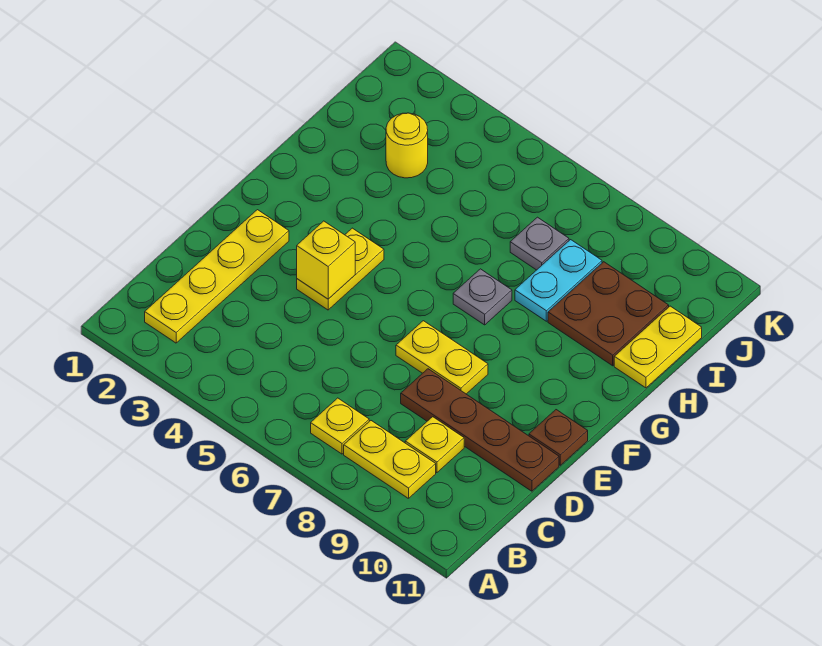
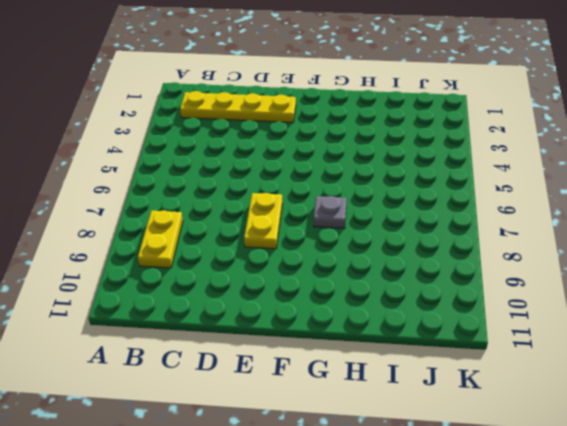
none -> yellow plate B7 level 1
none -> yellow plate C9 level 1
none -> brown plate D8:D11 level 1

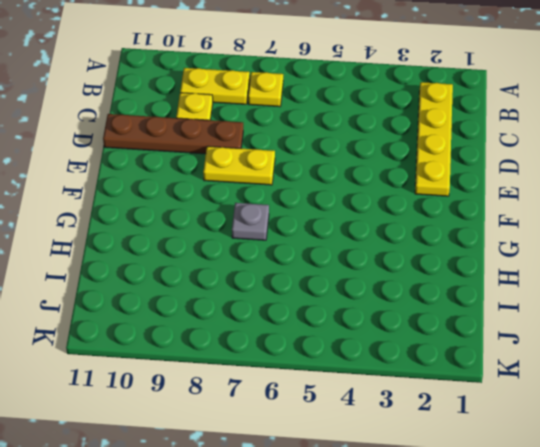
none -> yellow plate E4:F4 level 1
none -> brown plate E11 level 1
none -> cyan plate H8:I8 level 1

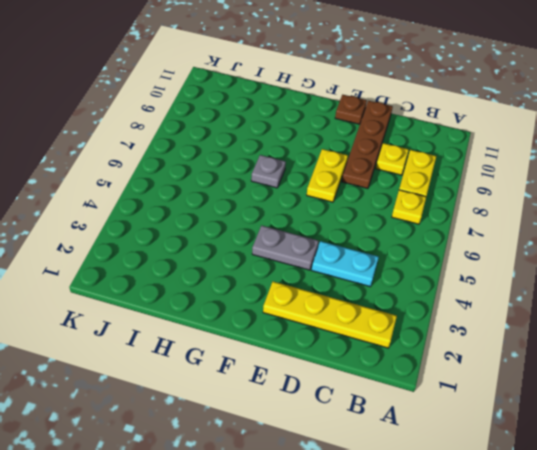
cyan plate C4:D4 level 1 -> cyan plate H8:I8 level 1
grey plate E4:F4 level 1 -> yellow plate E4:F4 level 1
none -> brown plate H9:I10 level 1
none -> yellow plate H11:I11 level 1
none -> yellow round brick I3 level 1

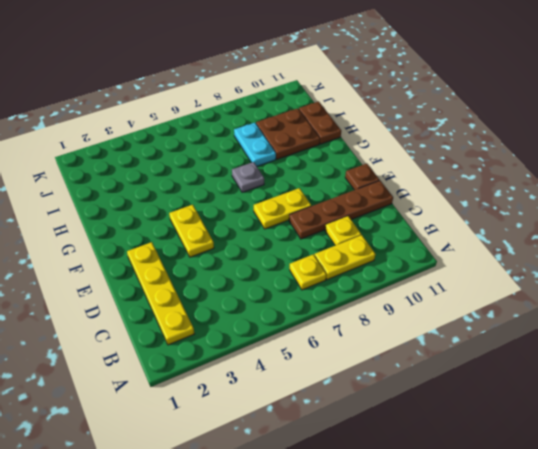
brown plate H11:I11 level 1 -> yellow plate H11:I11 level 1
none -> yellow round brick I3 level 1
none -> grey plate I7 level 1
none -> yellow brick E4 level 2

